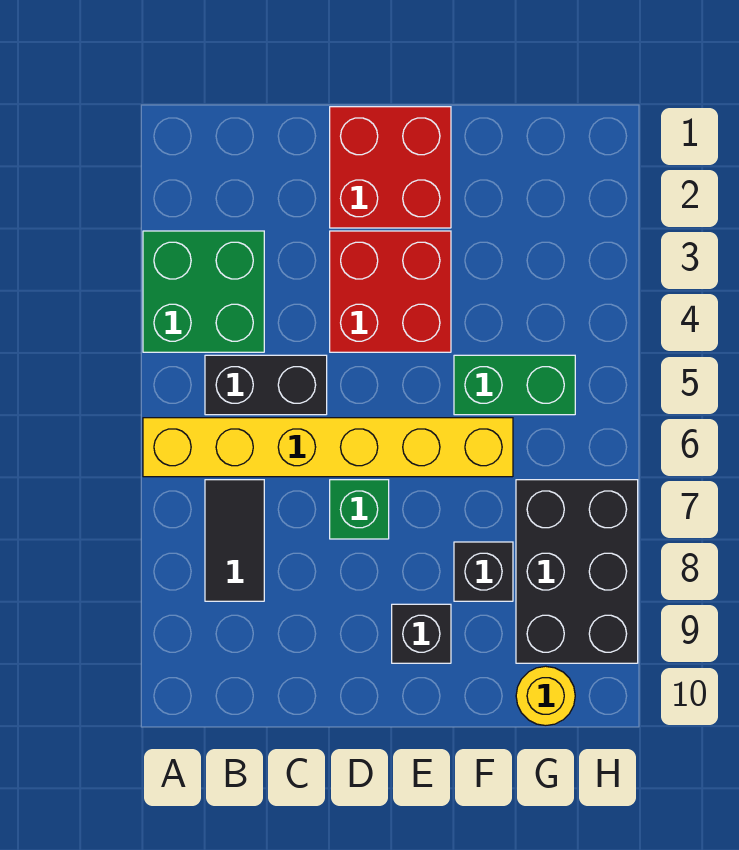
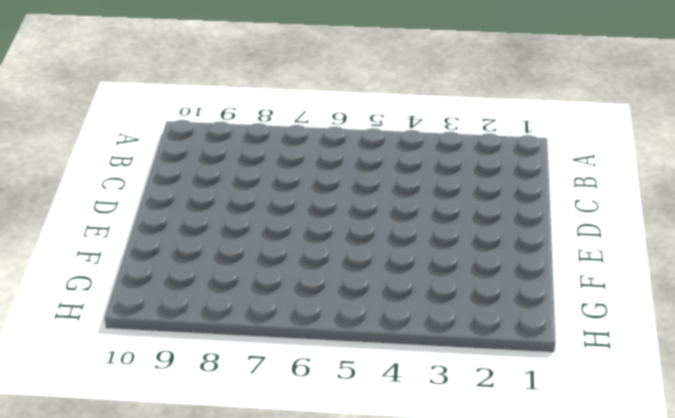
none -> green brick A3:B4 level 1
none -> yellow brick A6:F6 level 1
none -> black brick B5:C5 level 1

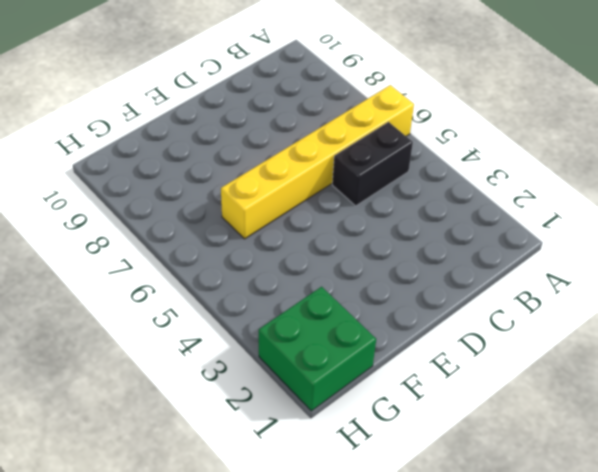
green brick G1:H2 level 1 -> green brick A3:B4 level 1
none -> black tile B7:B8 level 1
none -> red brick D1:E2 level 1
none -> red brick D3:E4 level 1

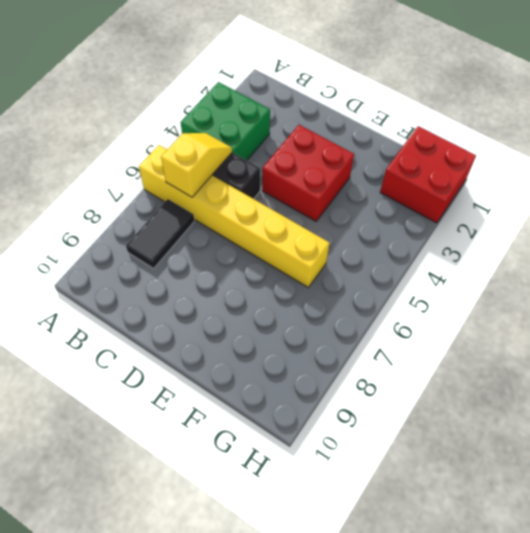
yellow slope B5:B6 level 2 top 6 -> none
red brick G1:H2 level 1 -> red brick D1:E2 level 1
none -> green brick D7 level 1
none -> black brick E9 level 1
none -> green brick F5:G5 level 1

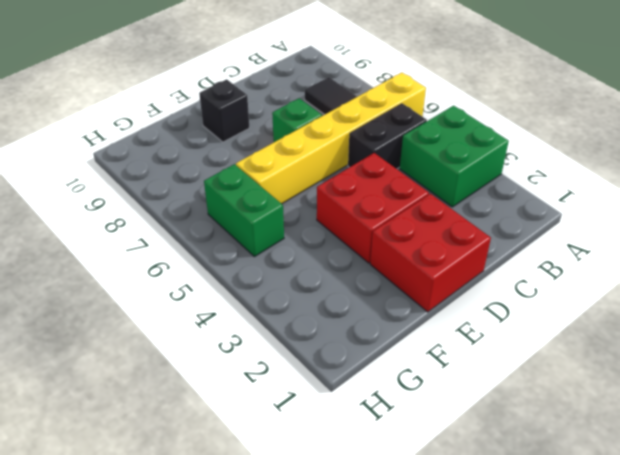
green brick G5:G6 level 1 -> green brick F5:G5 level 1
none -> black brick F8 level 1
none -> black brick G7:H9 level 1
none -> yellow round brick G10 level 1

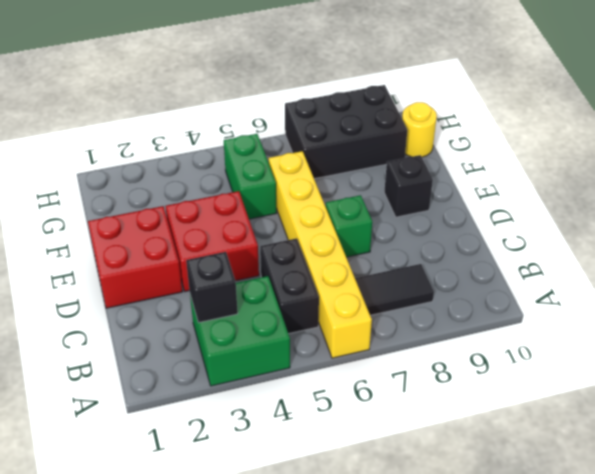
black brick B3 level 2 -> black brick F8 level 1

